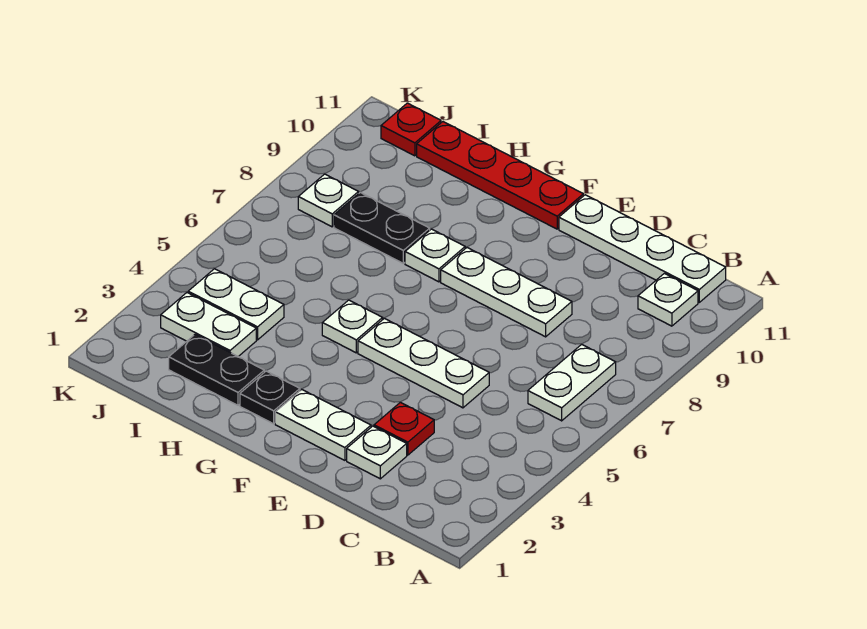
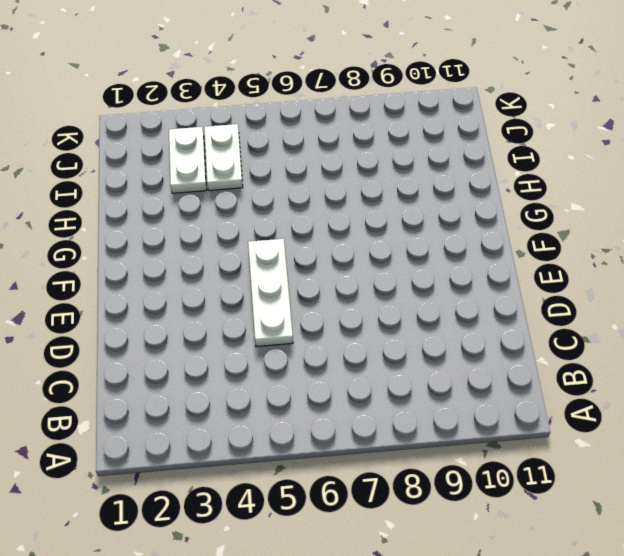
none -> white plate B6:B7 level 1
none -> white plate B10 level 1
none -> white plate B11:E11 level 1

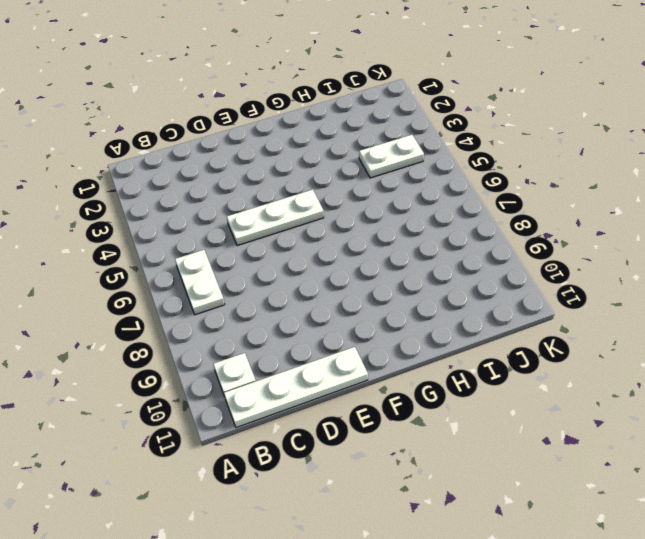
none -> white plate D2 level 1
none -> red plate D3 level 1
none -> white plate D8:F8 level 1

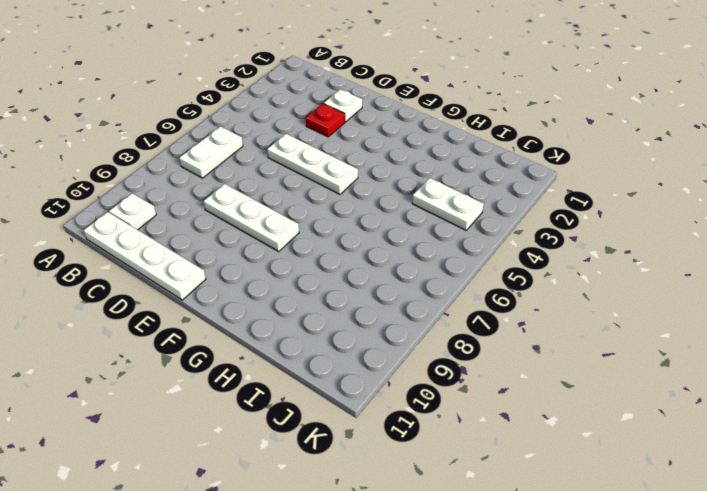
none -> white plate E2:F2 level 1
none -> red plate F11:I11 level 1
none -> black plate G2 level 1

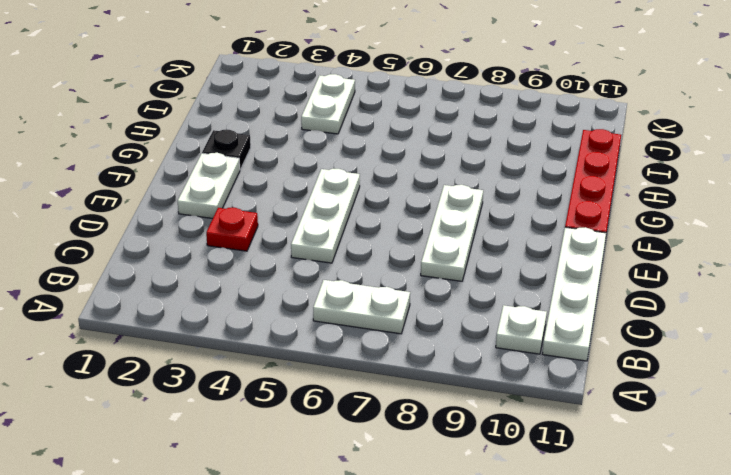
none -> white plate D2 level 1
none -> white plate G5 level 1
none -> white plate G8 level 1

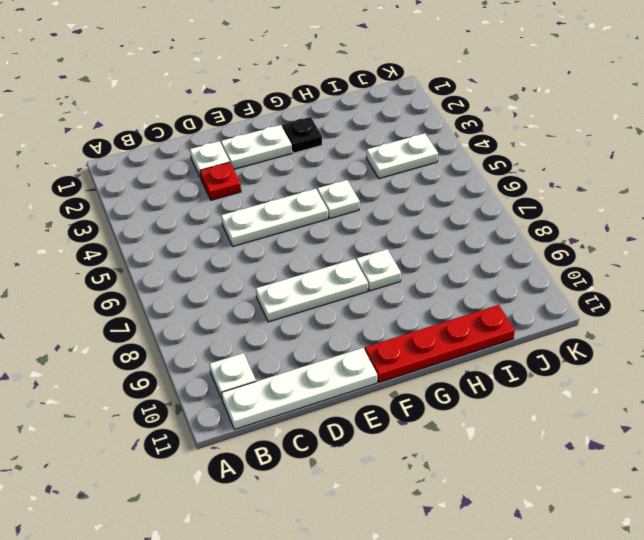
none -> white plate B6:B7 level 1
none -> black plate H2:I2 level 1
none -> black plate H8:I8 level 1

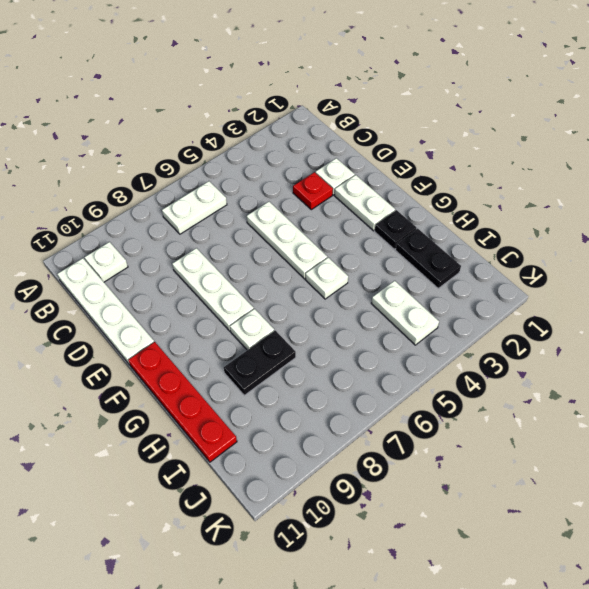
black plate H8:H9 level 1 -> black plate H8:I8 level 1
none -> white plate I3:J3 level 1
none -> white plate J8 level 1
none -> red plate J11 level 1

